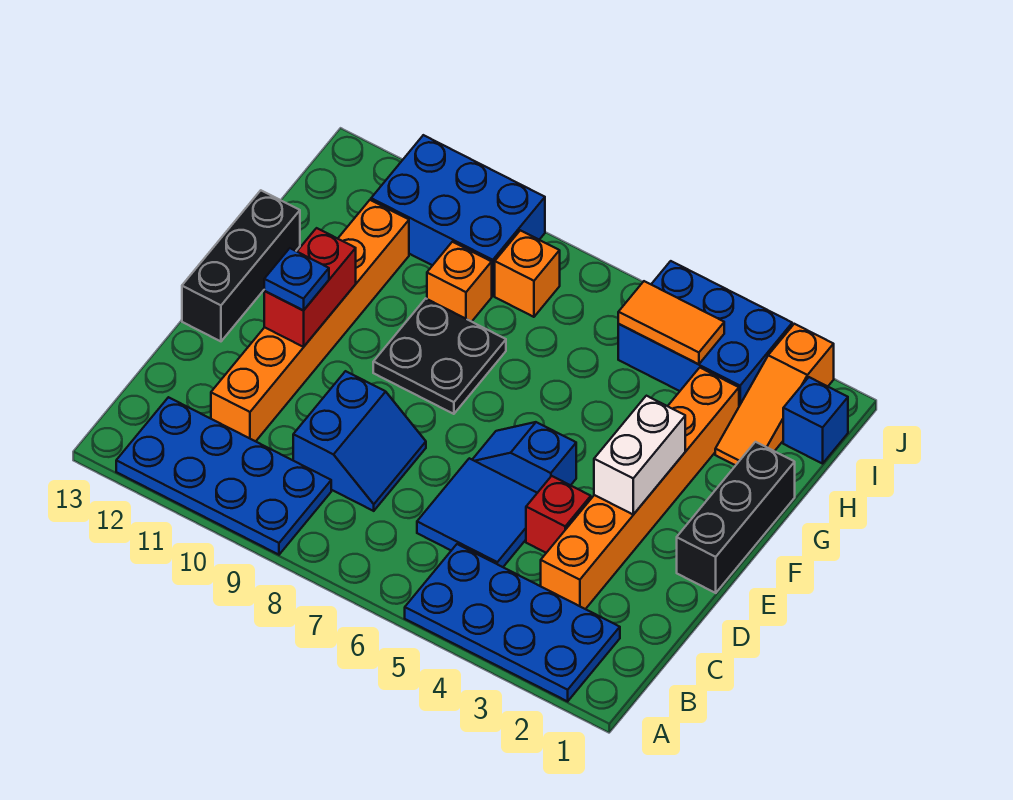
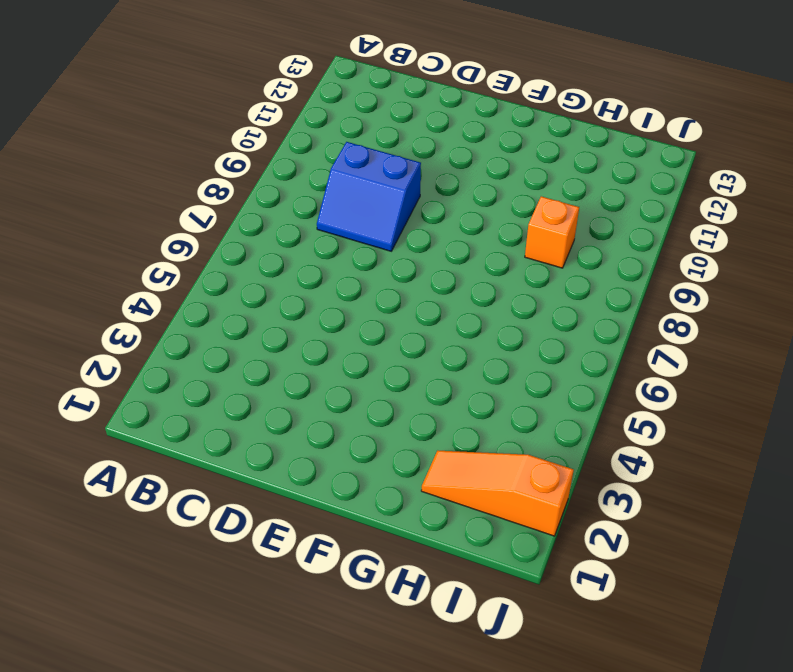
none -> blue plate A2:B5 level 1
none -> blue plate A9:B12 level 1
none -> orange brick C3:H3 level 1

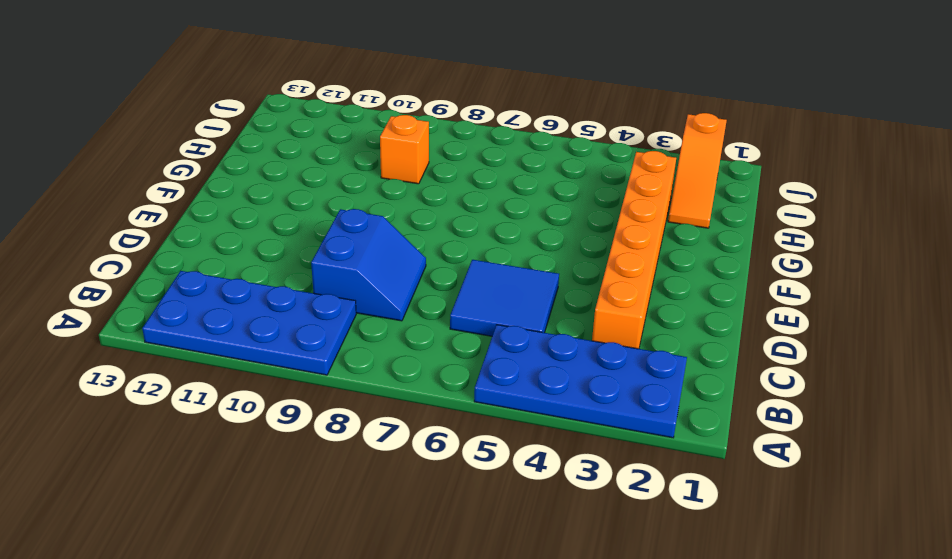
none -> orange brick C11:H11 level 1
none -> red brick D4 level 1
none -> black brick E1:G1 level 1

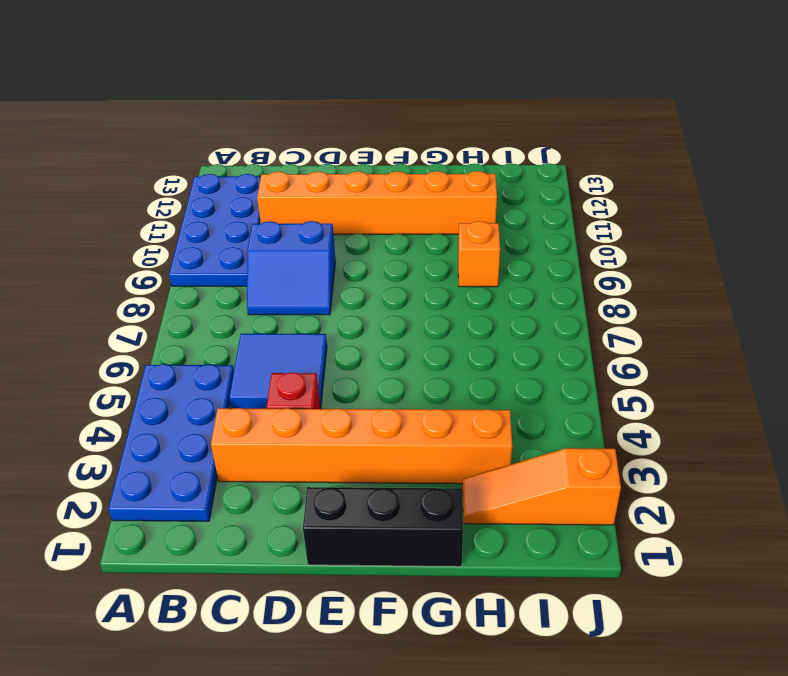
none -> blue slope E5:E6 level 1 top 5
none -> black brick E13:G13 level 1
none -> black plate F8:G9 level 1

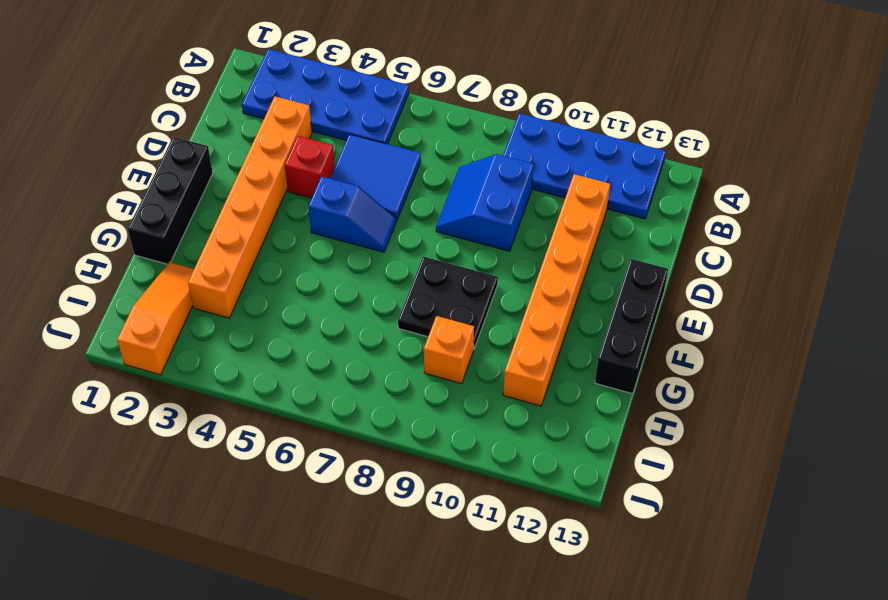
none -> blue brick I1 level 1
none -> blue brick I3:J5 level 1
none -> orange brick I8 level 1

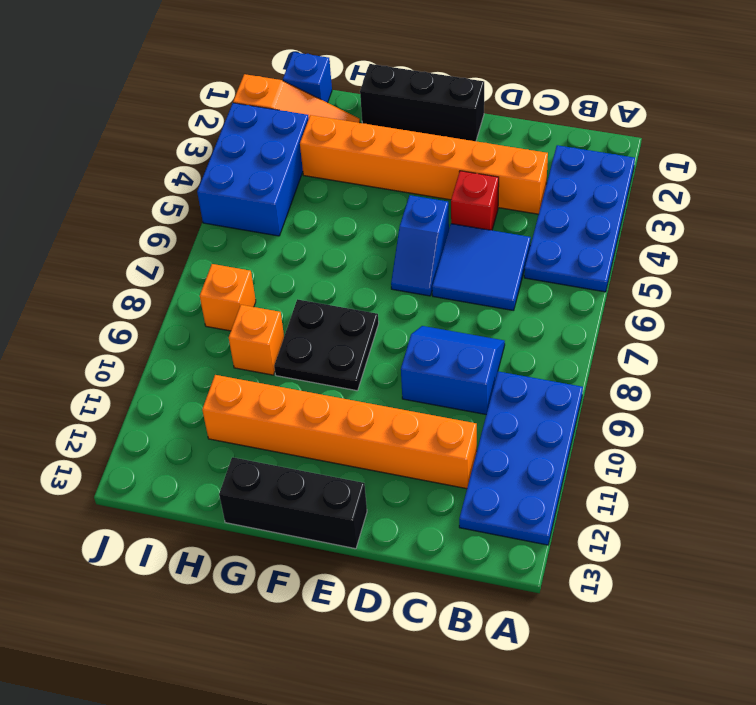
none -> blue brick I9:J11 level 1
none -> white brick E3:F3 level 2
none -> red brick E11:F11 level 2

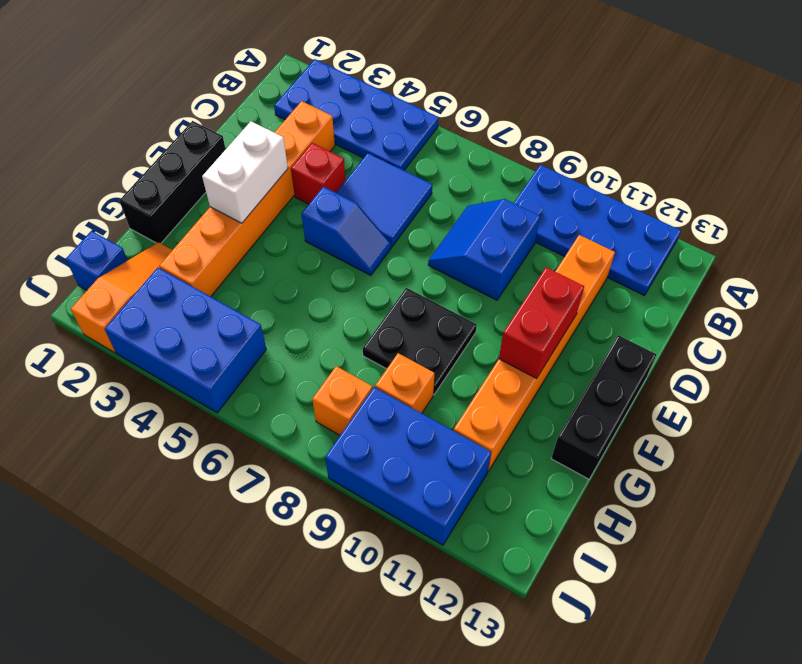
none -> orange tile I4:I5 level 2
none -> blue plate E11 level 3

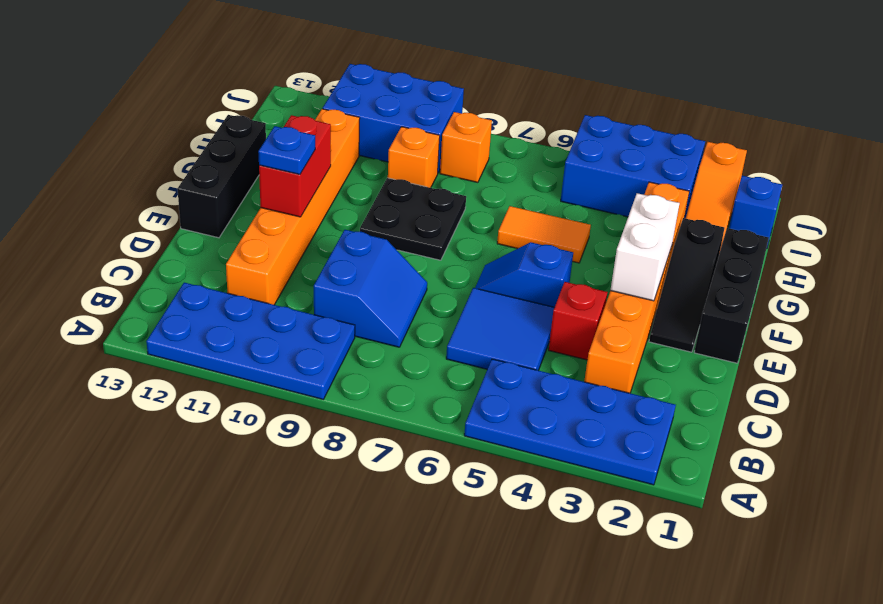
black slope E2:G2 level 1 top G -> none
orange tile G5:G6 level 1 -> orange tile I4:I5 level 2

